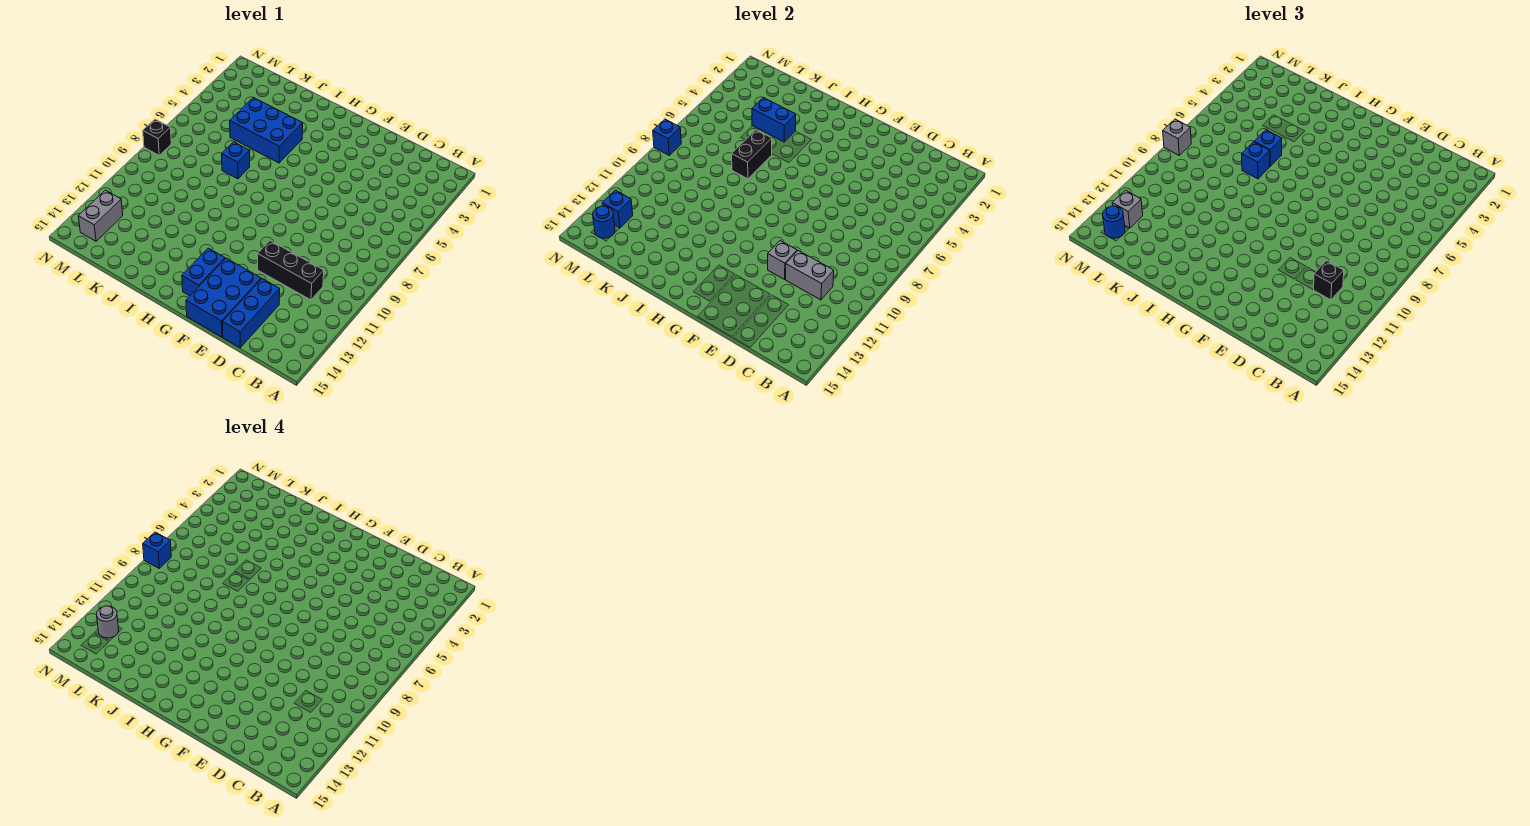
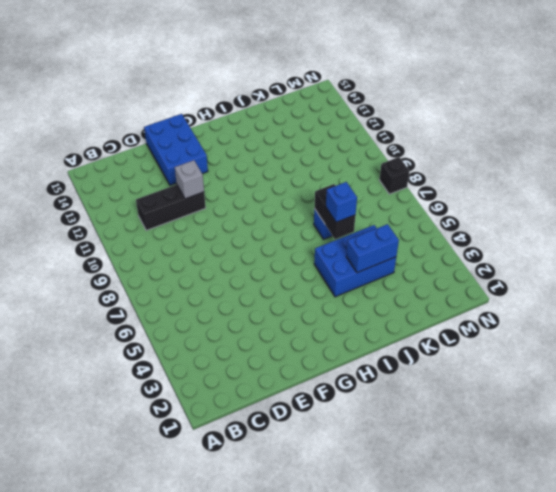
none -> blue brick D13:D15 level 1
none -> blue brick G13:G14 level 1
none -> grey brick M13:M14 level 1

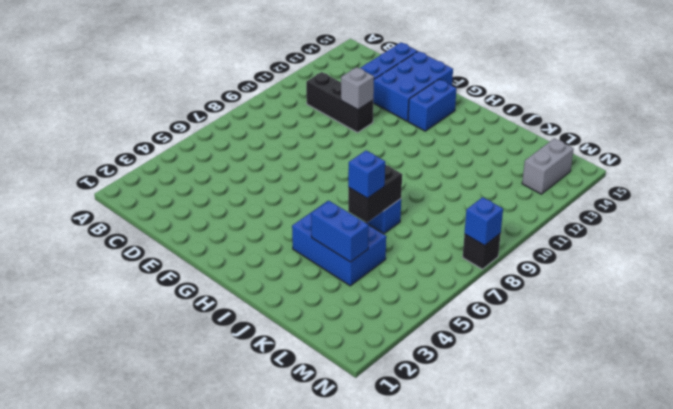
none -> grey brick C11:D11 level 2
none -> blue brick M13 level 2
none -> blue round brick M14 level 2

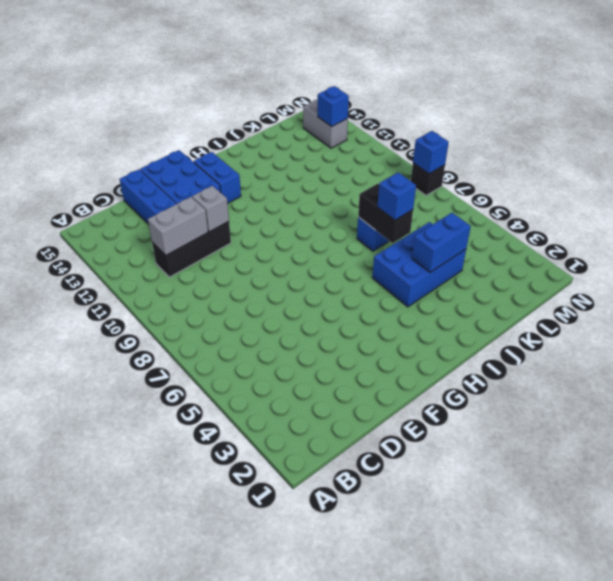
none -> blue round brick M14 level 2
none -> black brick C11 level 3
none -> blue brick J7 level 3

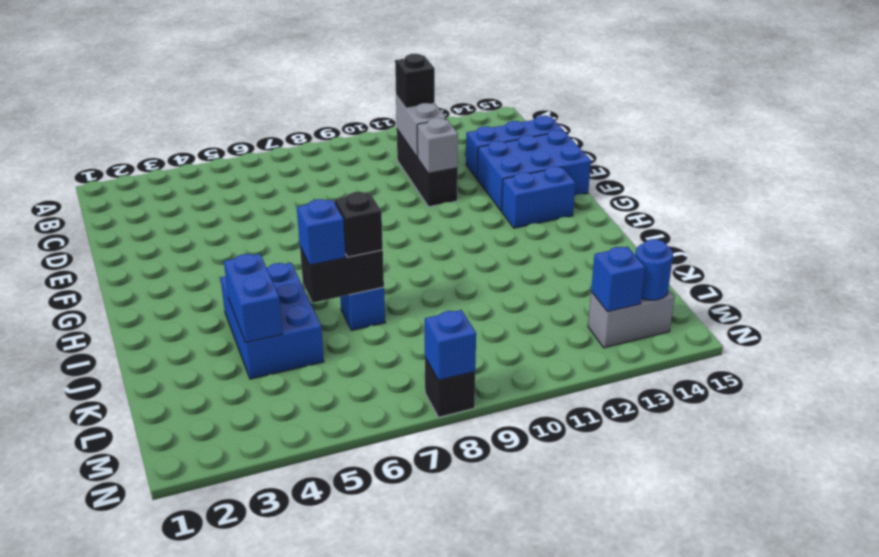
black brick J7 level 3 -> blue brick J7 level 3
none -> grey brick M13 level 3
none -> blue round brick M14 level 3
none -> grey brick N8 level 3

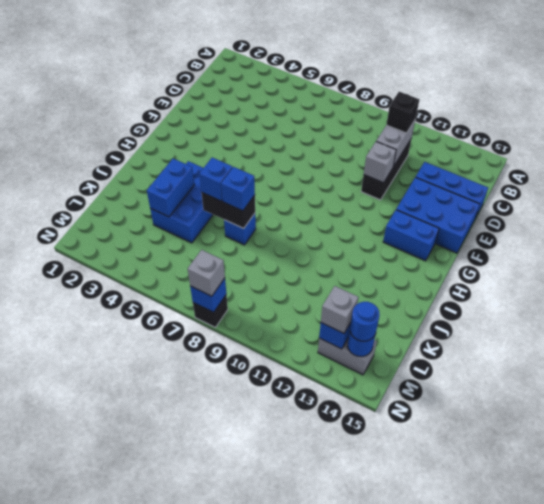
none -> grey round brick M13 level 4
none -> blue brick N8 level 4

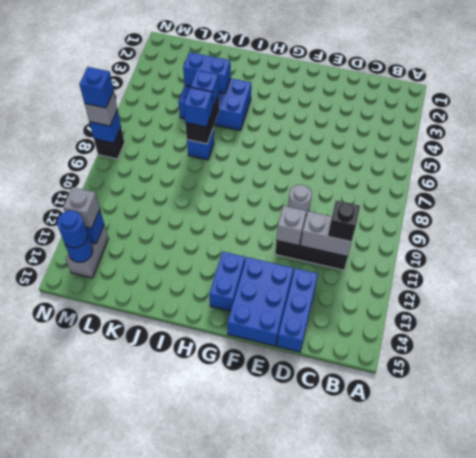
grey round brick E9 level 1 -> grey round brick M13 level 4

